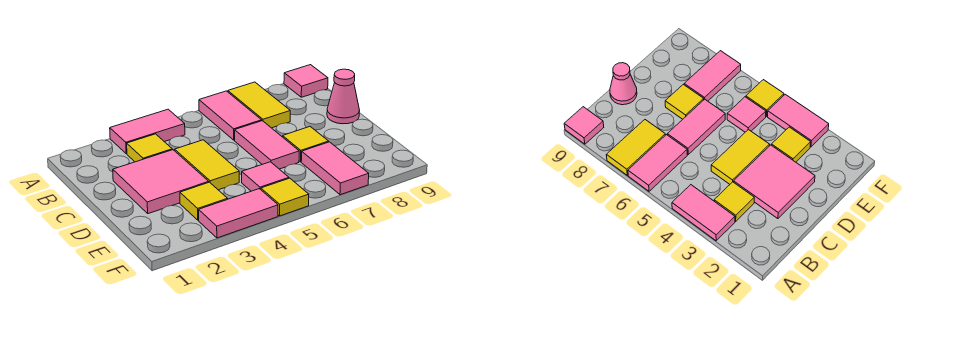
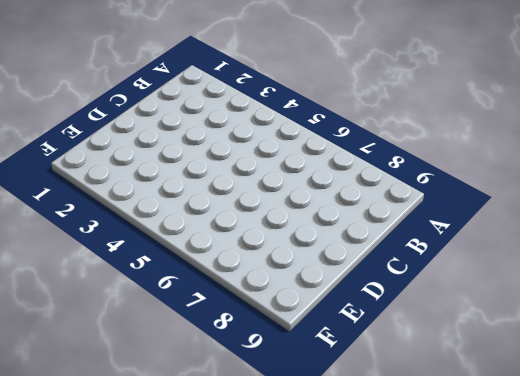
none -> pink tile A3:A4 level 1
none -> pink tile A6:B6 level 1
none -> yellow tile A7:B7 level 1

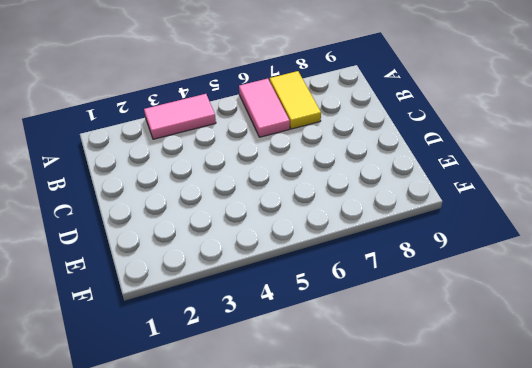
none -> pink tile A9 level 1
none -> yellow tile B3 level 1
none -> pink tile C2:D3 level 1

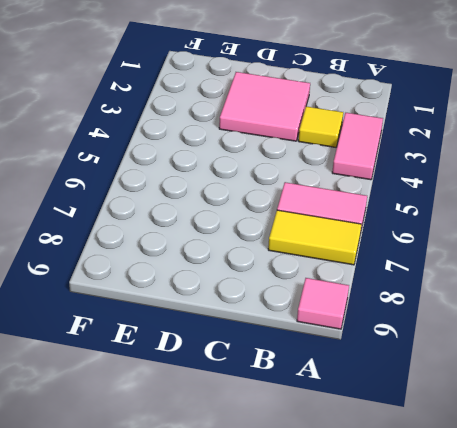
none -> yellow tile C4:D4 level 1
none -> pink tile C6:D6 level 1
none -> pink cone C9 level 1

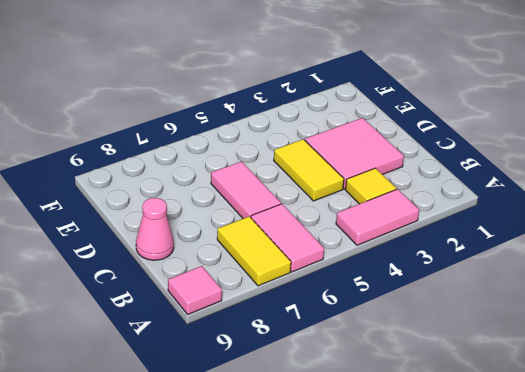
none -> yellow tile D7 level 1
none -> yellow tile E3 level 1
none -> pink tile E5 level 1

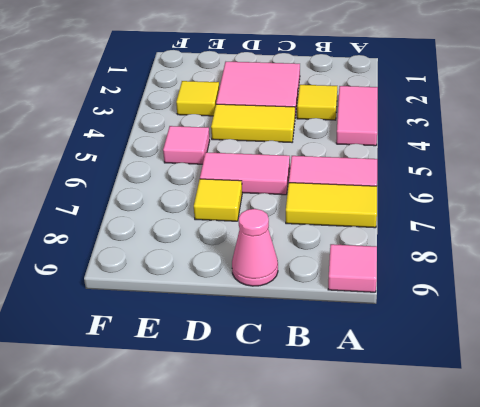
none -> pink tile E7:F7 level 1
none -> pink tile F3:F4 level 1
none -> yellow tile F5 level 1

